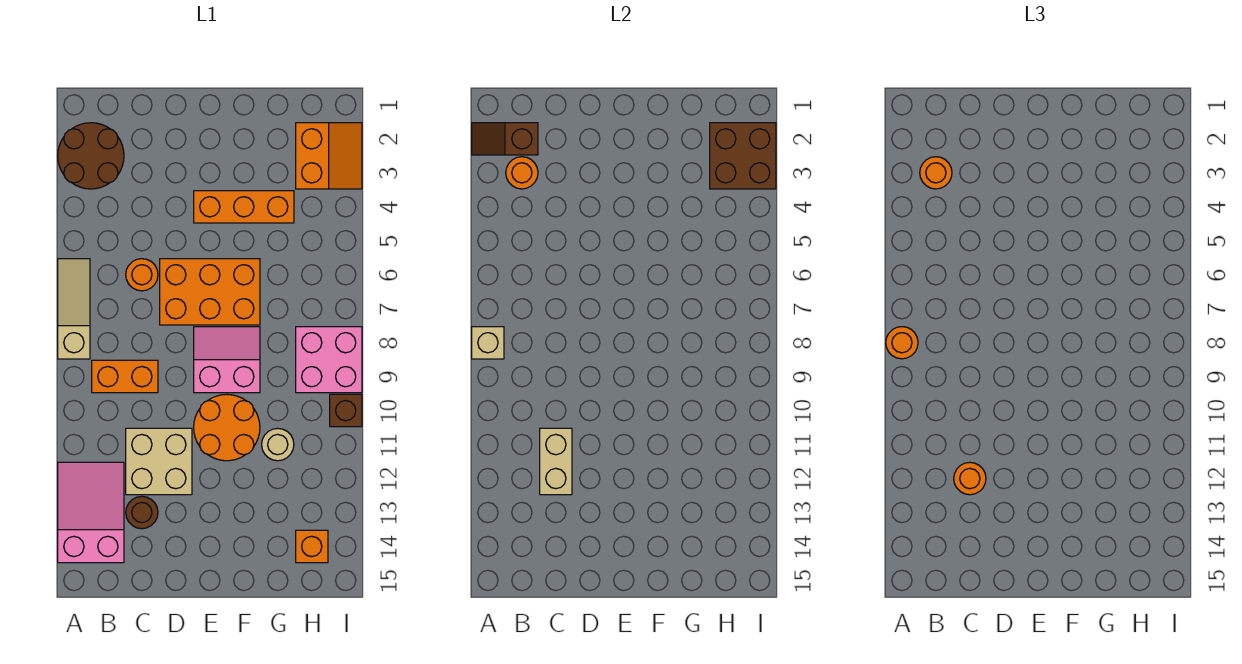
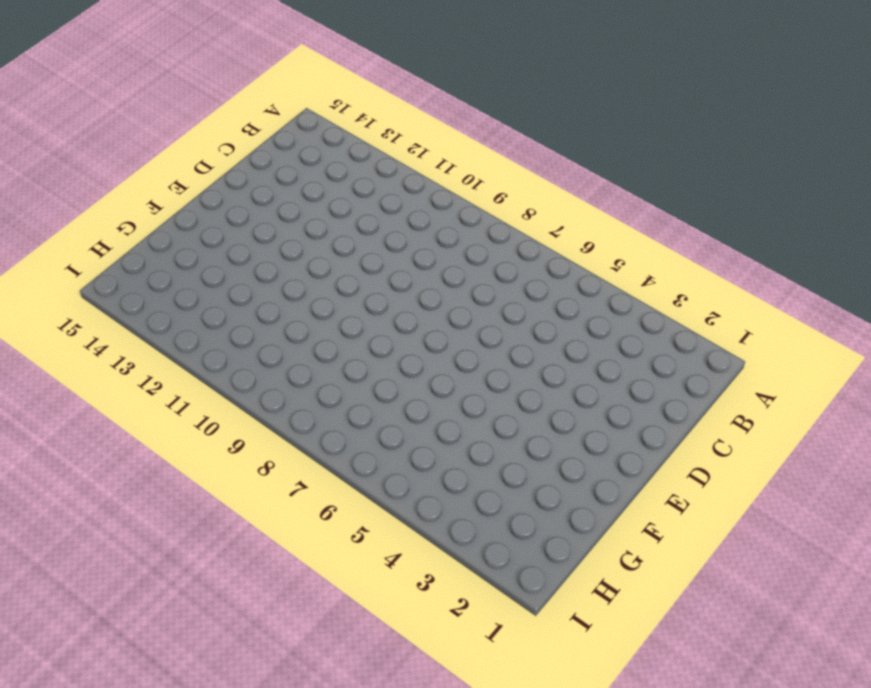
none -> brown round brick A2:B3 level 1
none -> tan slope A6:A8 level 1 top 8
none -> pink slope A12:B14 level 1 top 14

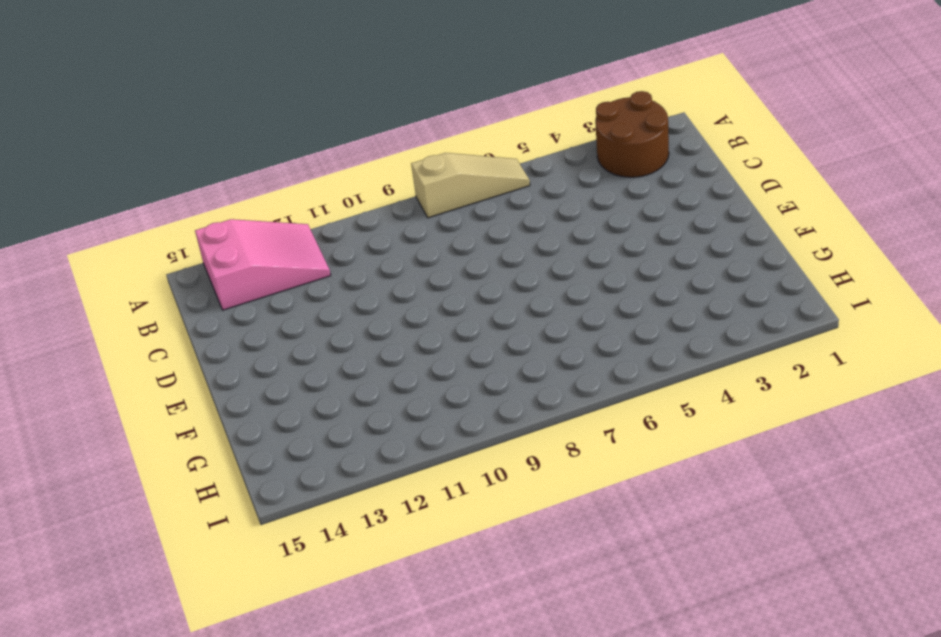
none -> orange brick B9:C9 level 1
none -> orange round brick C6 level 1
none -> tan brick C11:D12 level 1

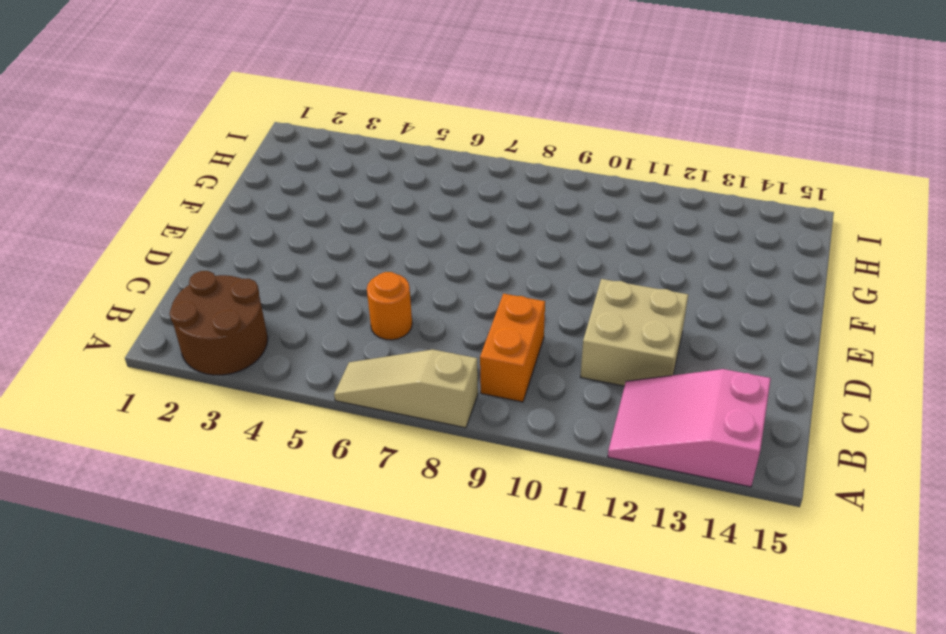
none -> brown round brick C13 level 1
none -> orange brick D6:F7 level 1
none -> orange brick E4:G4 level 1

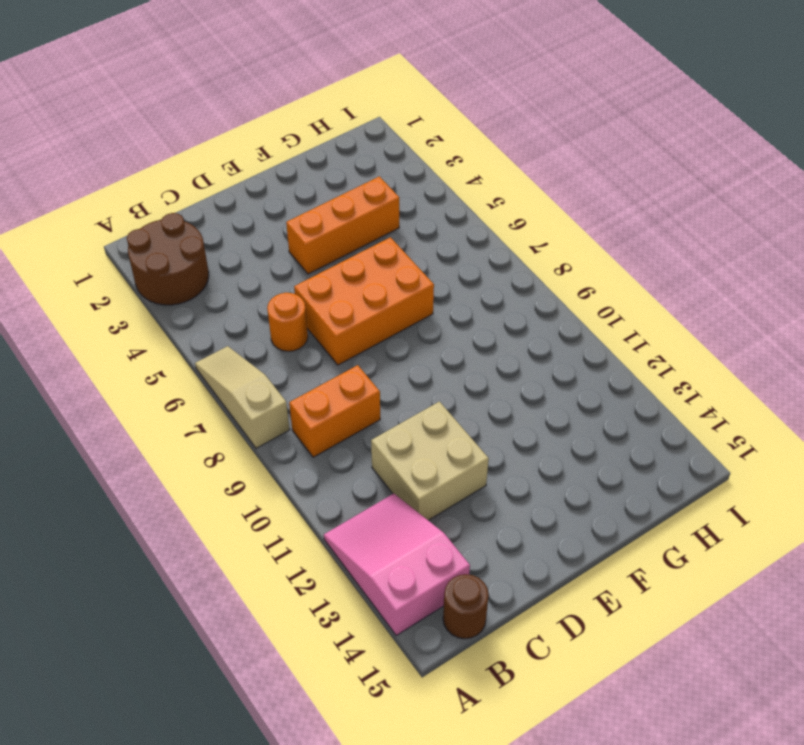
brown round brick B15 level 1 -> brown round brick C13 level 1
none -> pink slope E8:F9 level 1 top 9
none -> orange round brick E10:F11 level 1
none -> tan round brick G11 level 1

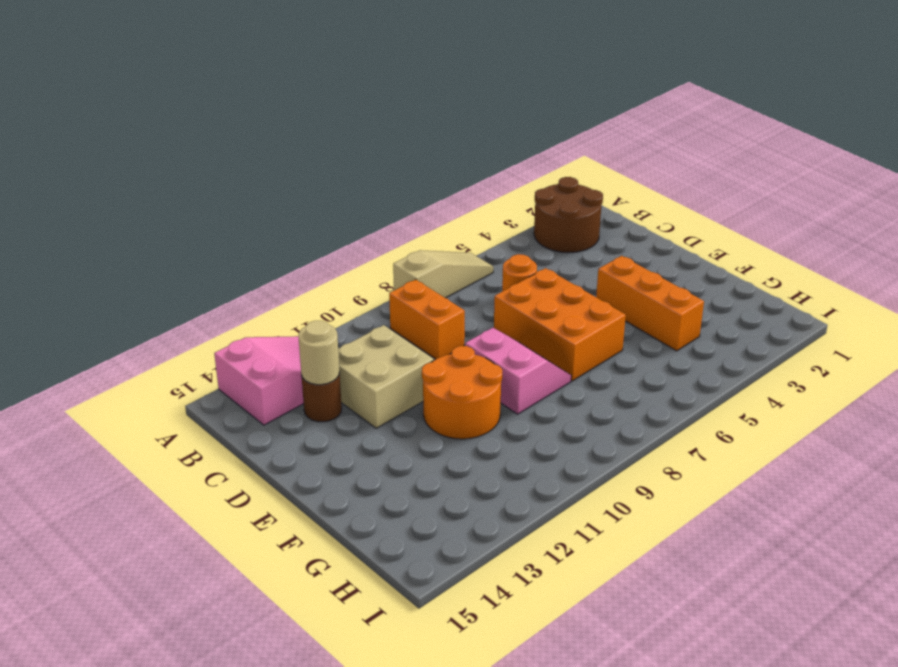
tan round brick C13 level 2 -> tan round brick G11 level 1
none -> orange slope H2:I3 level 1 top H
none -> pink brick H8:I9 level 1
none -> orange brick H14 level 1

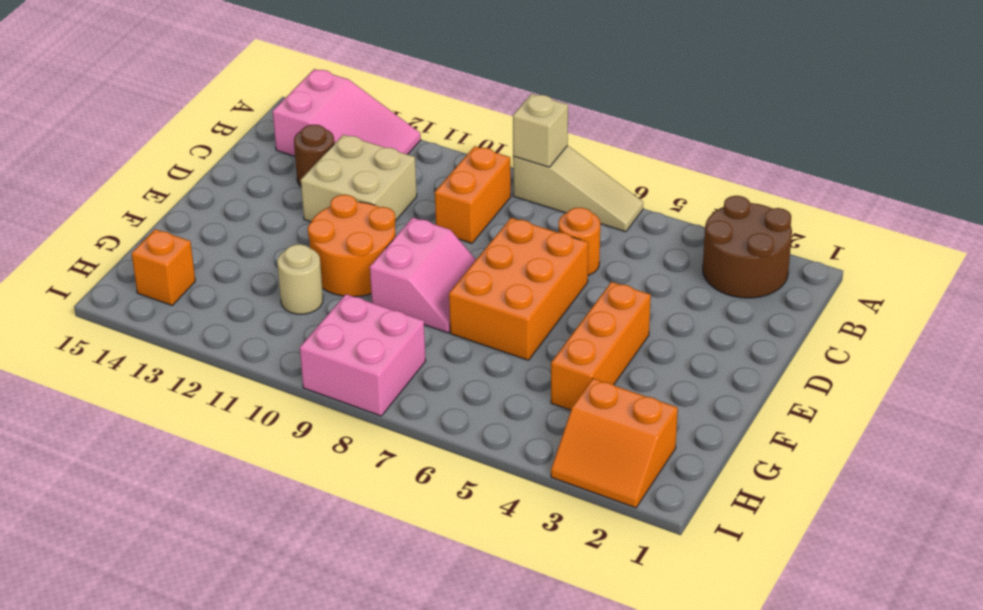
none -> brown brick I10 level 1
none -> brown slope A2:B2 level 2 top B
none -> orange round brick B3 level 2

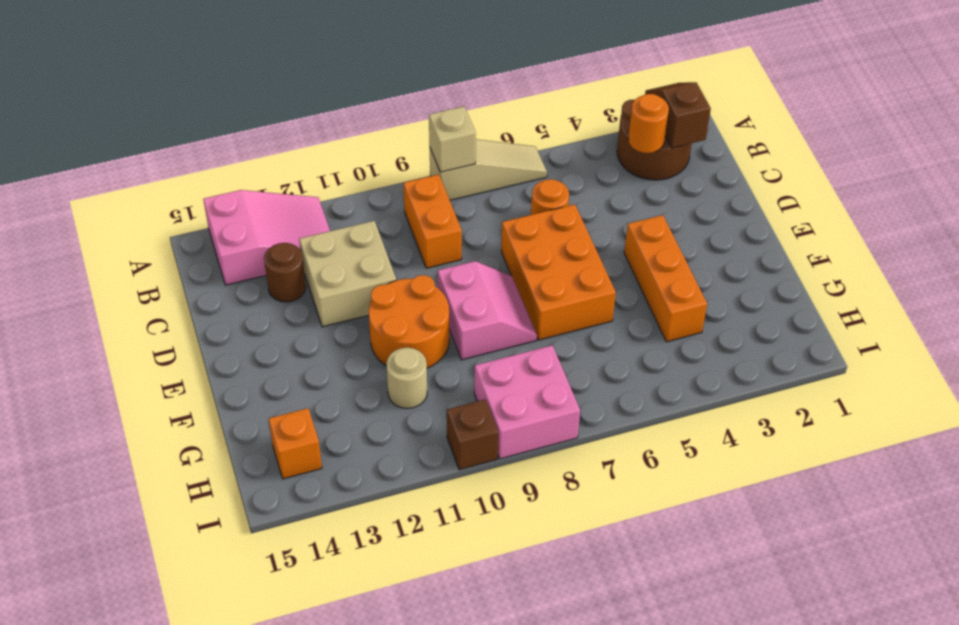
none -> orange slope H2:I3 level 1 top H
none -> tan brick C11:C12 level 2
none -> brown brick H2:I3 level 2

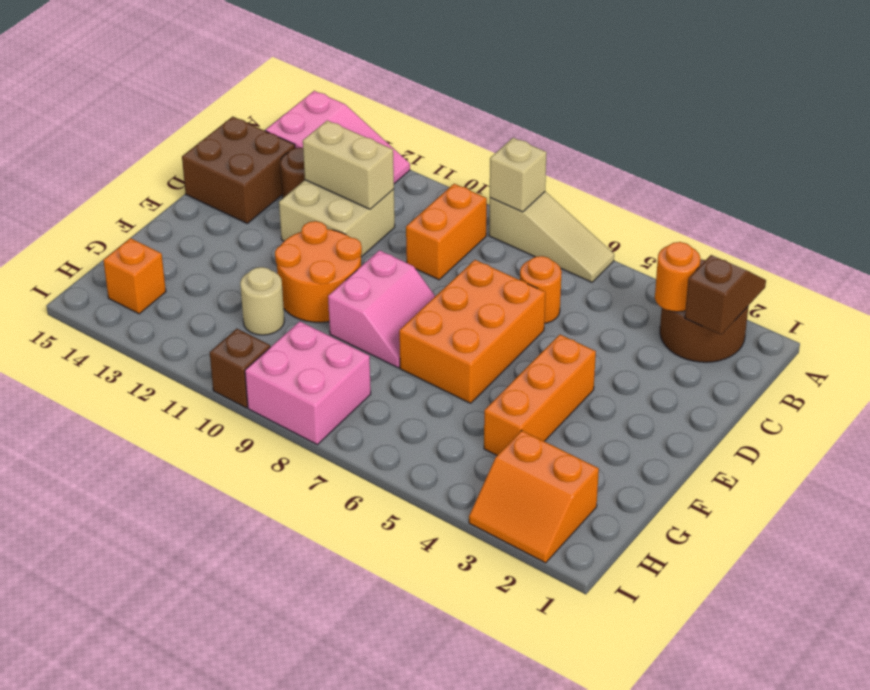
brown brick C14:D15 level 1 -> brown brick H2:I3 level 2
none -> orange round brick A8 level 3
none -> orange round brick B3 level 3
none -> orange round brick C12 level 3

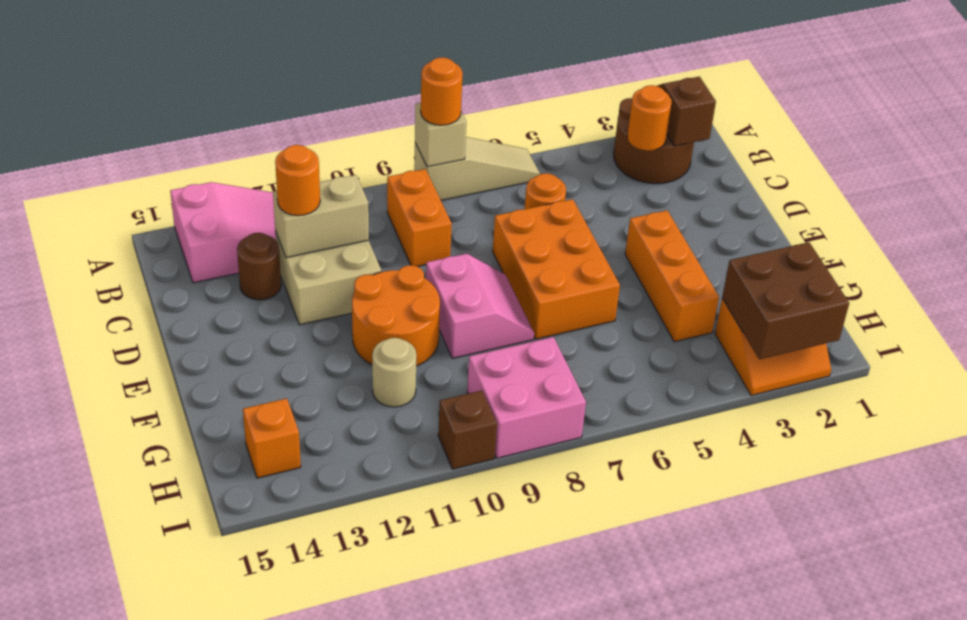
none -> orange round brick B3 level 3

